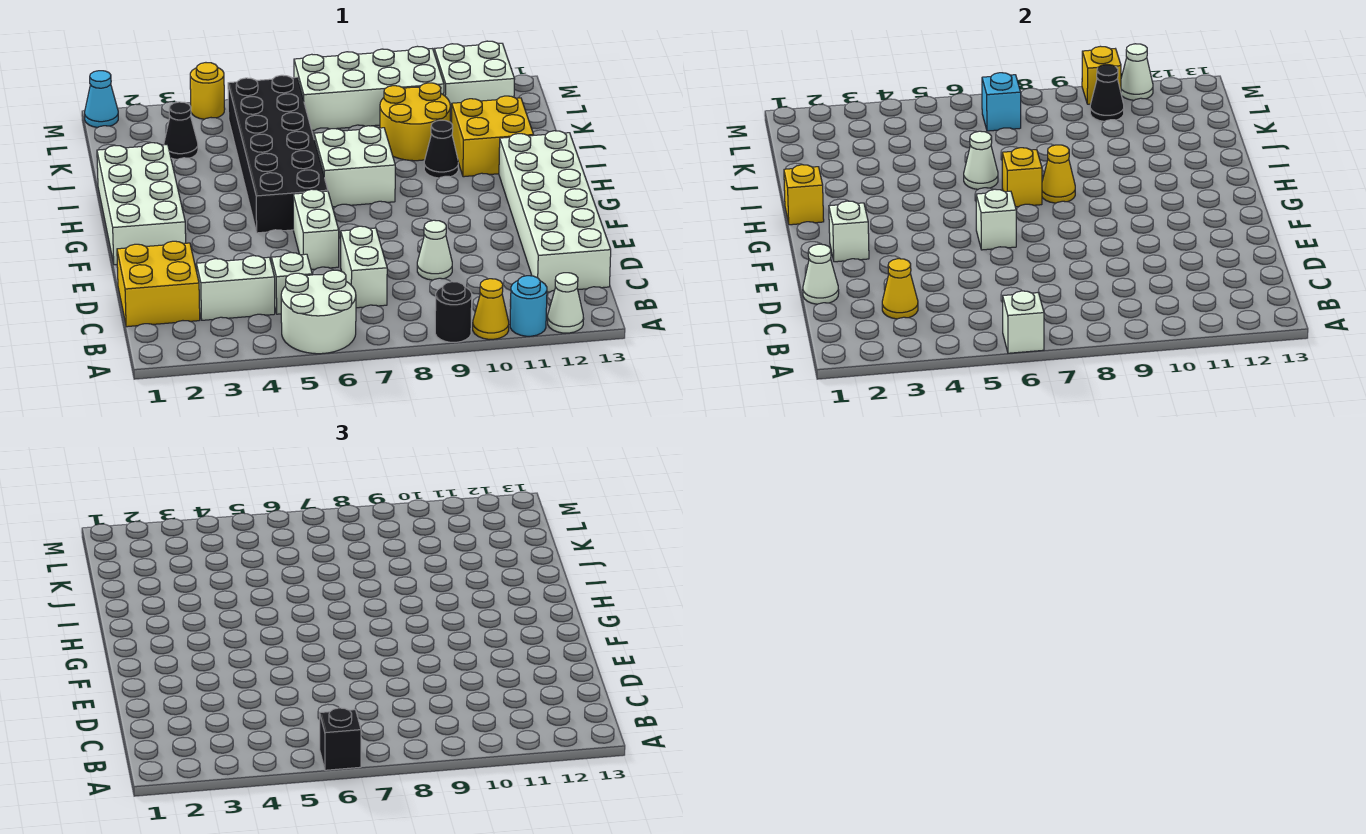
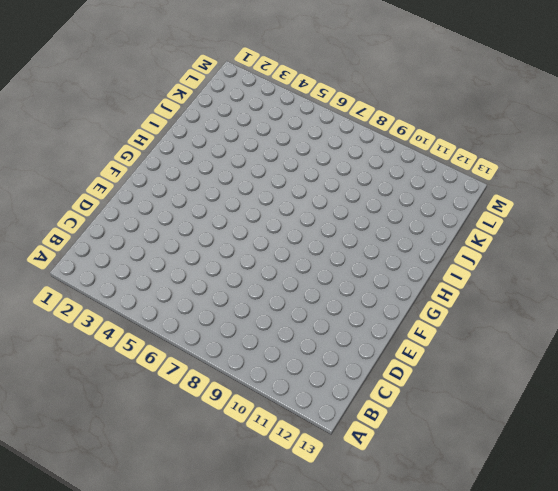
none -> white round brick A5:B6 level 1
none -> black round brick A9 level 1
none -> yellow cone A10 level 1
none -> cyan round brick A11 level 1

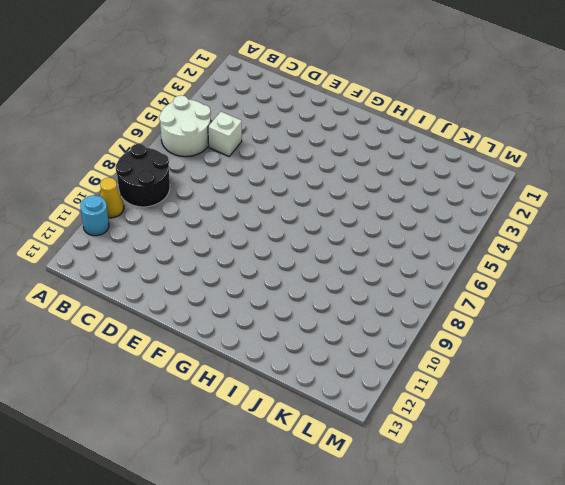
black round brick A8:B9 level 1 -> black round brick A9 level 1
none -> white cone A12 level 1
none -> yellow brick C1:D2 level 1
none -> white brick C3:C4 level 1
none -> white brick C7:D7 level 1

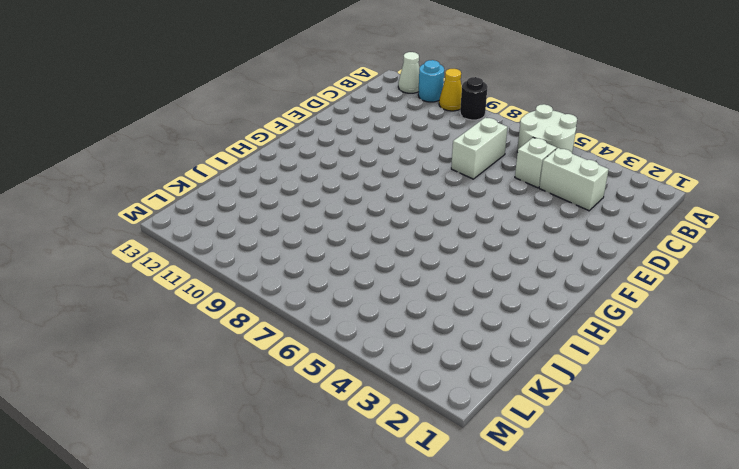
none -> yellow brick C1:D2 level 1
none -> white brick C12:H13 level 1
none -> white cone D9 level 1
none -> white brick E6:F6 level 1

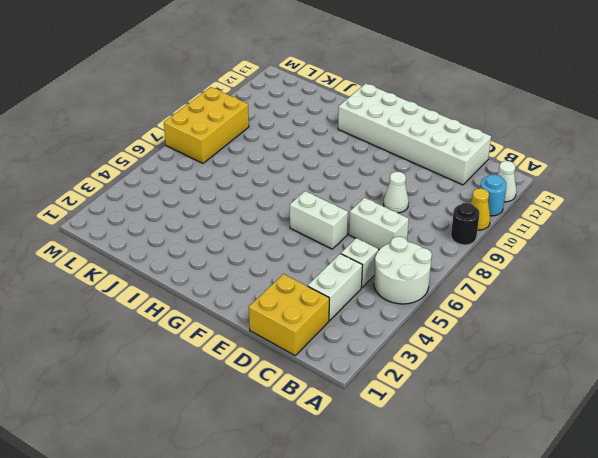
yellow brick L7:M9 level 1 -> white brick L7:M10 level 1
none -> white brick F1:I2 level 1
none -> black brick G5:L6 level 1
none -> white brick H7:I8 level 1
none -> black cone I10 level 1

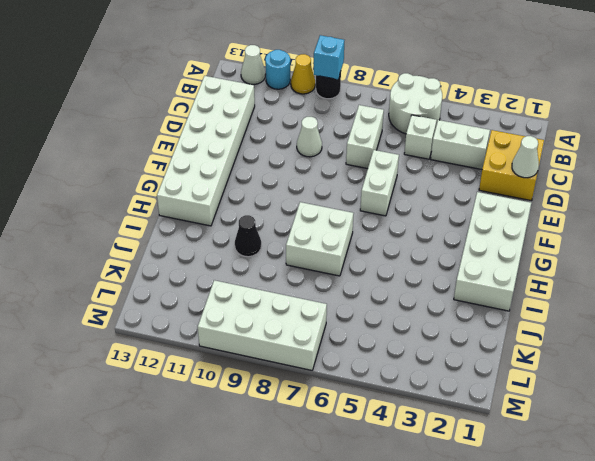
cyan brick A9 level 2 -> cyan brick L7 level 2
none -> black brick G5:L6 level 1
none -> yellow brick I11:J12 level 1
none -> yellow round brick J9:K10 level 1
none -> black cone K3 level 1

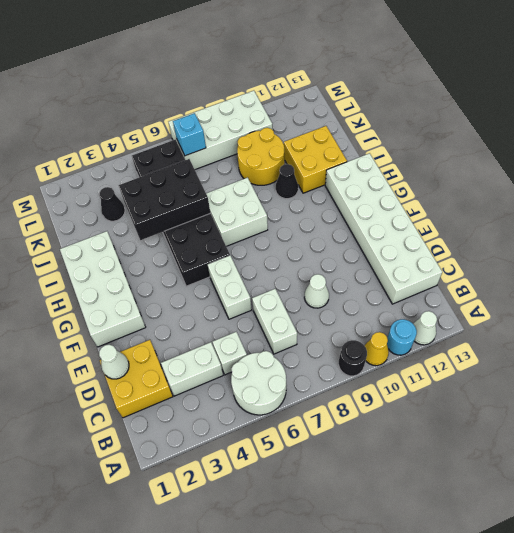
black brick I4:J6 level 2 -> white cone I6 level 2
none -> white brick L11:M12 level 1
none -> cyan cone M1 level 1
none -> yellow round brick M4 level 1
none -> white brick A6 level 2

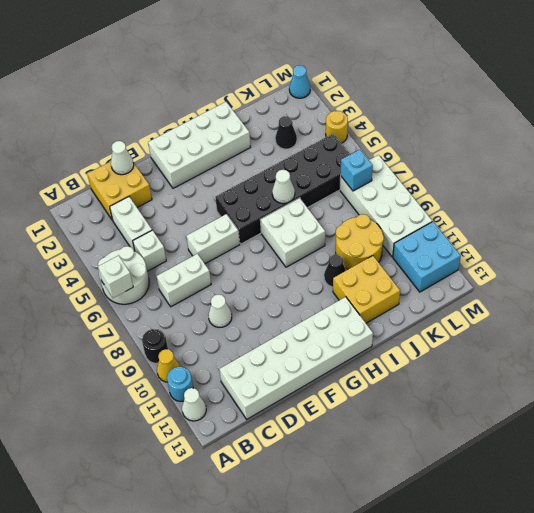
cyan brick L11:M12 level 1 -> white brick L11:M12 level 1
none -> yellow cone C3 level 2
none -> white brick F2 level 2
none -> white brick F6 level 2
none -> yellow brick H1 level 2

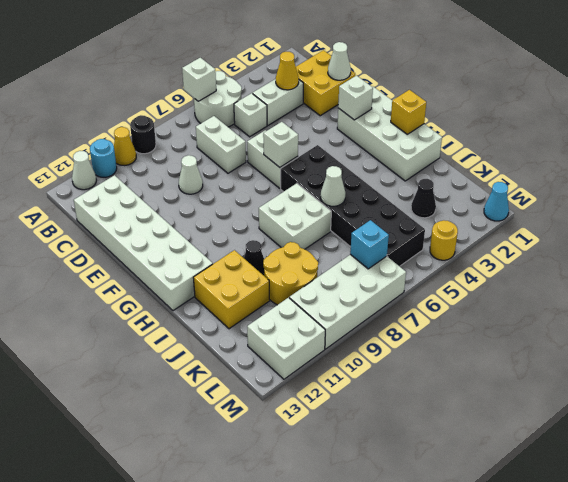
none -> yellow brick H7 level 2
none -> yellow cone H8 level 2
none -> black cone L10 level 2
none -> yellow brick M10 level 2

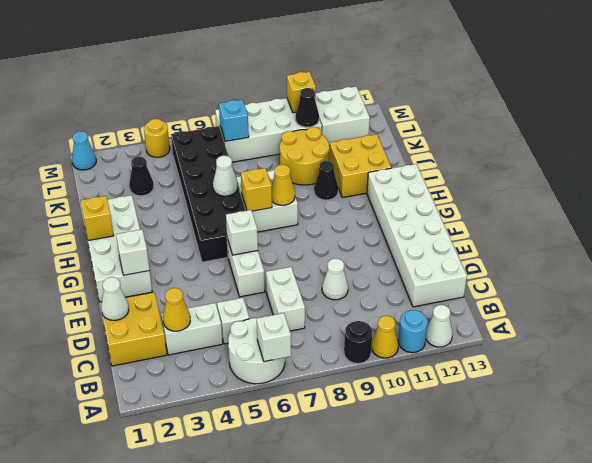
none -> white cone M11 level 2
none -> black brick A6 level 3

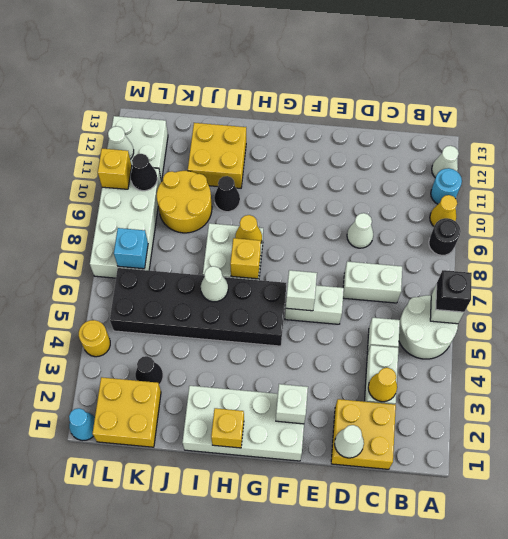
yellow brick K1:L2 level 1 -> none
none -> white brick C12:H13 level 1

